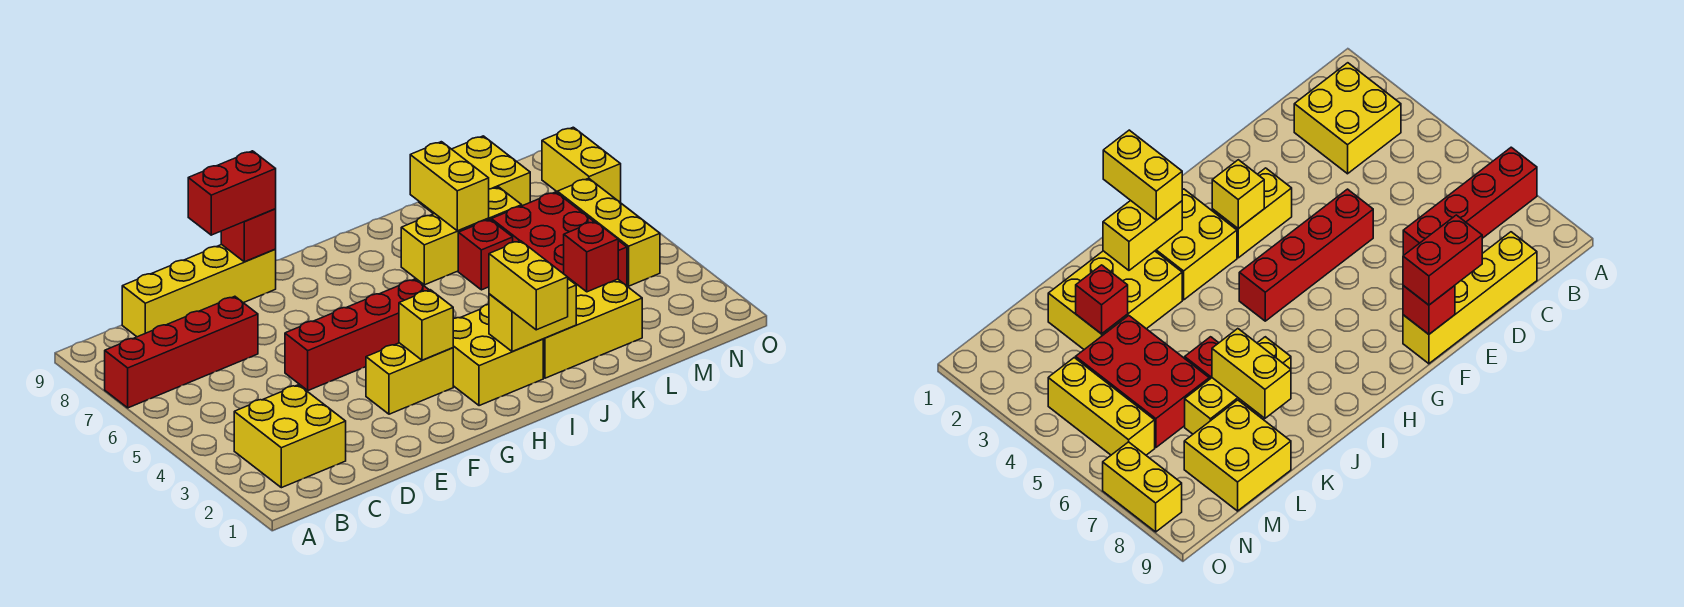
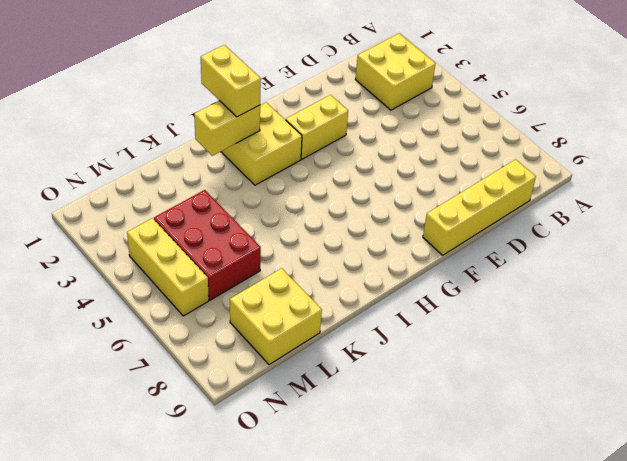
none -> red brick A7:D7 level 1
none -> red brick E5:H5 level 1
none -> yellow brick J2:L3 level 1

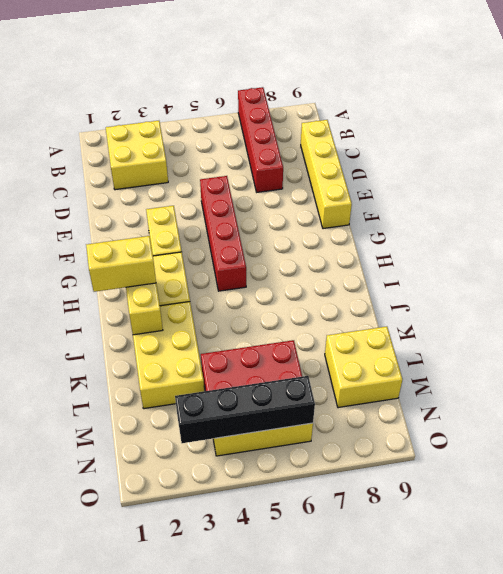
black brick N3:N6 level 2 -> none
none -> yellow brick J7:L7 level 1
none -> red brick K6 level 1
none -> yellow brick O7:O8 level 1

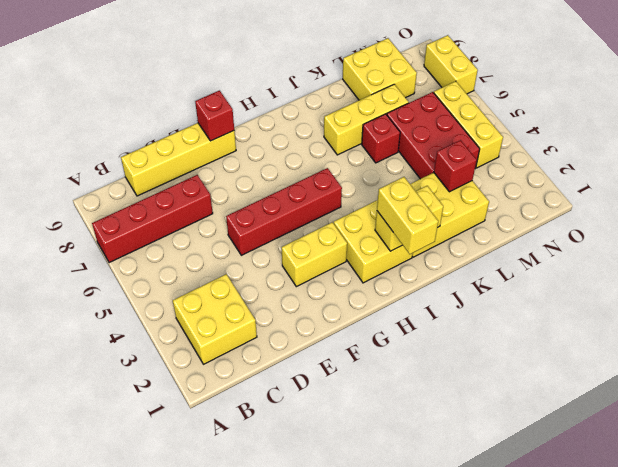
none -> yellow brick G3 level 2
none -> yellow brick K7:K8 level 2
none -> red brick E9:F9 level 3

